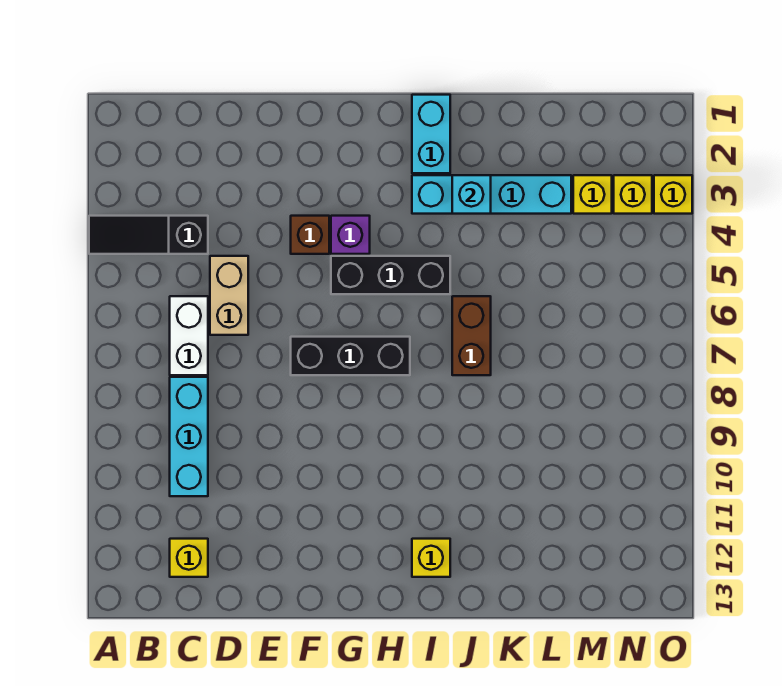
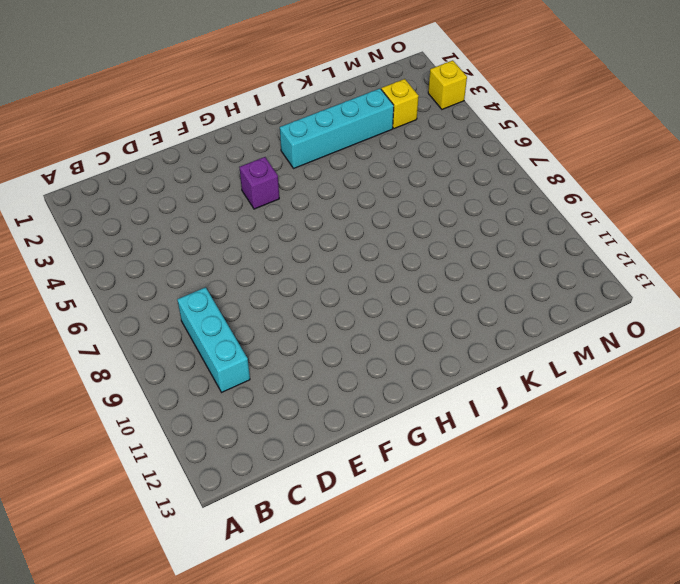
none -> black slope A4:C4 level 1 top C
none -> white brick C6:C7 level 1
none -> yellow brick C12 level 1

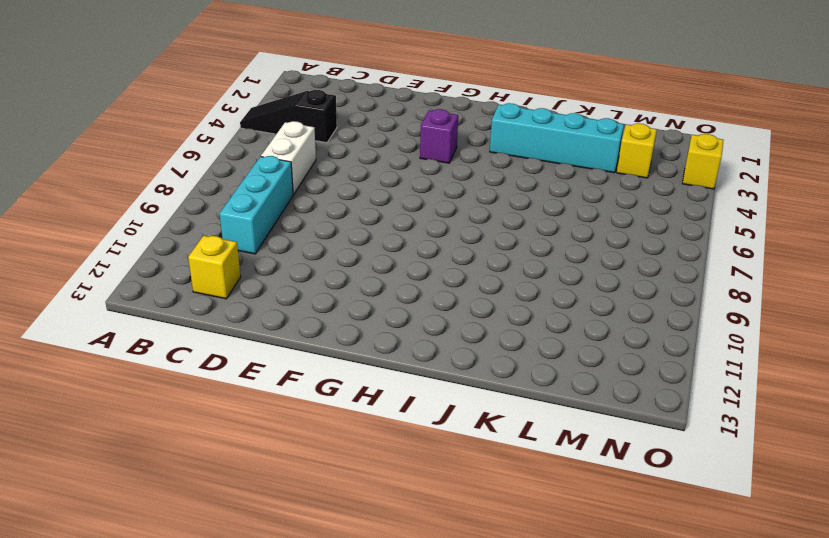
none -> tan brick D5:D6 level 1
none -> brown brick F4 level 1
none -> black brick F7:H7 level 1

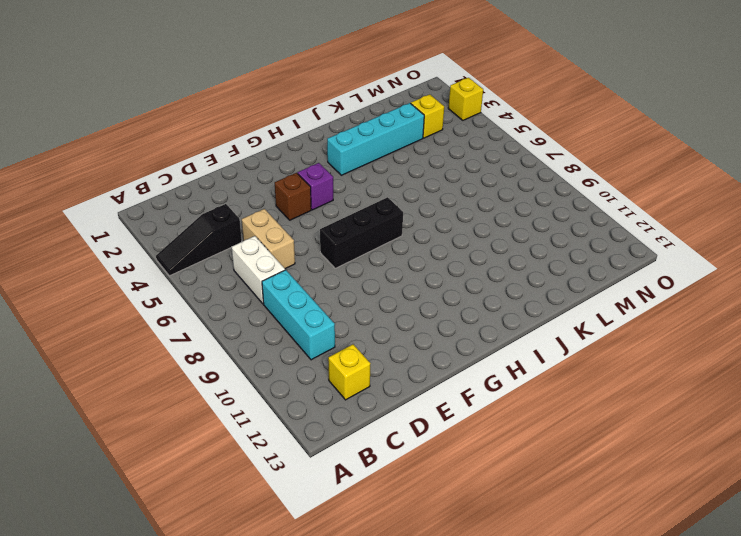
none -> black brick G5:I5 level 1
none -> cyan brick I1:I2 level 1
none -> yellow brick I12 level 1

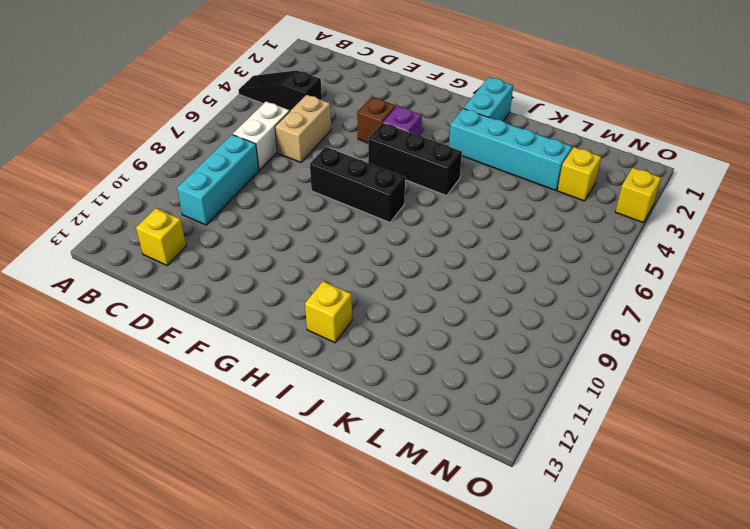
none -> brown brick J6:J7 level 1
none -> yellow brick N3 level 1
none -> cyan brick J3 level 2

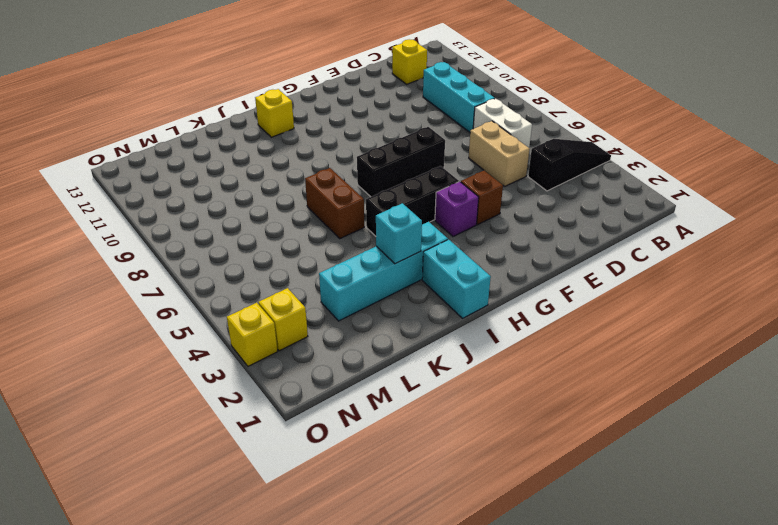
none -> yellow brick M3 level 1

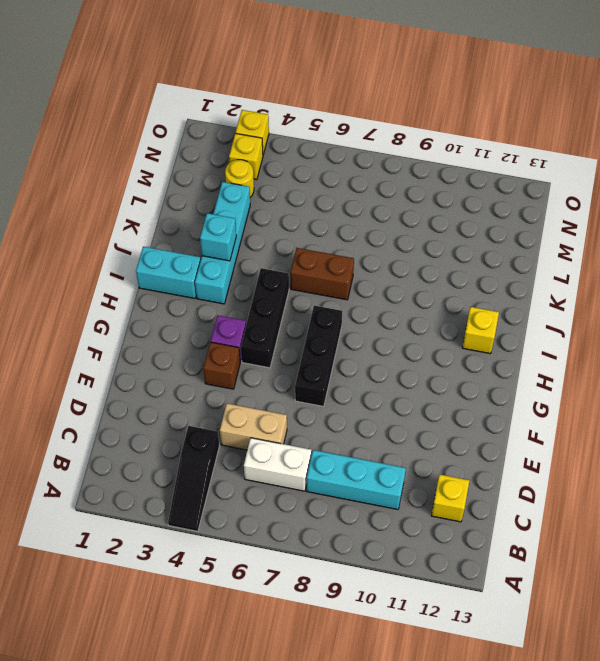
yellow round brick M3 level 1 -> yellow brick M3 level 1

